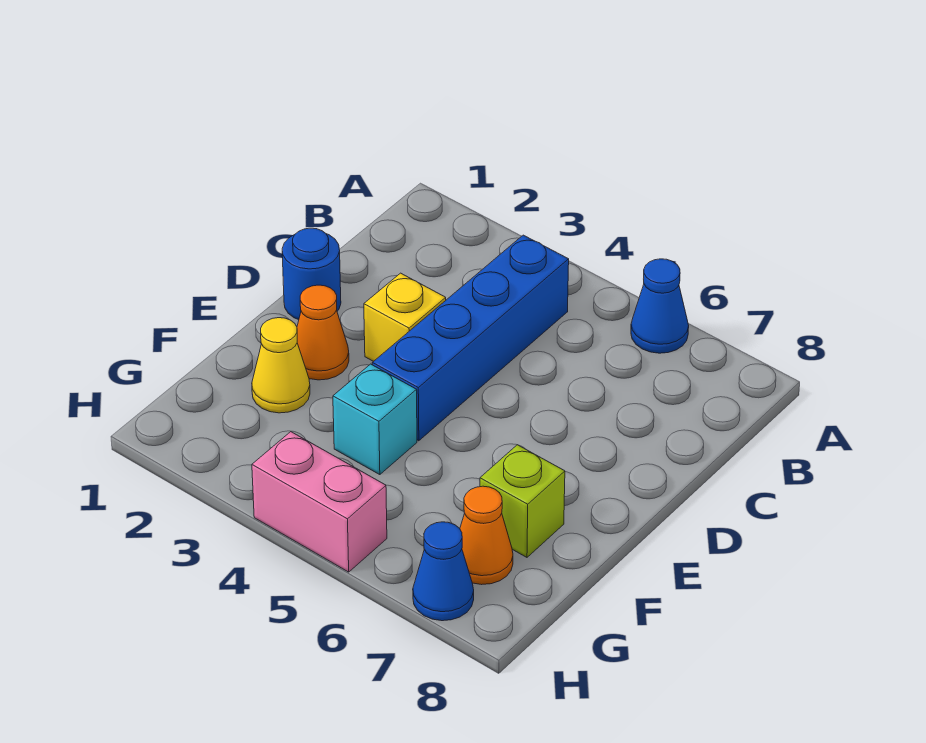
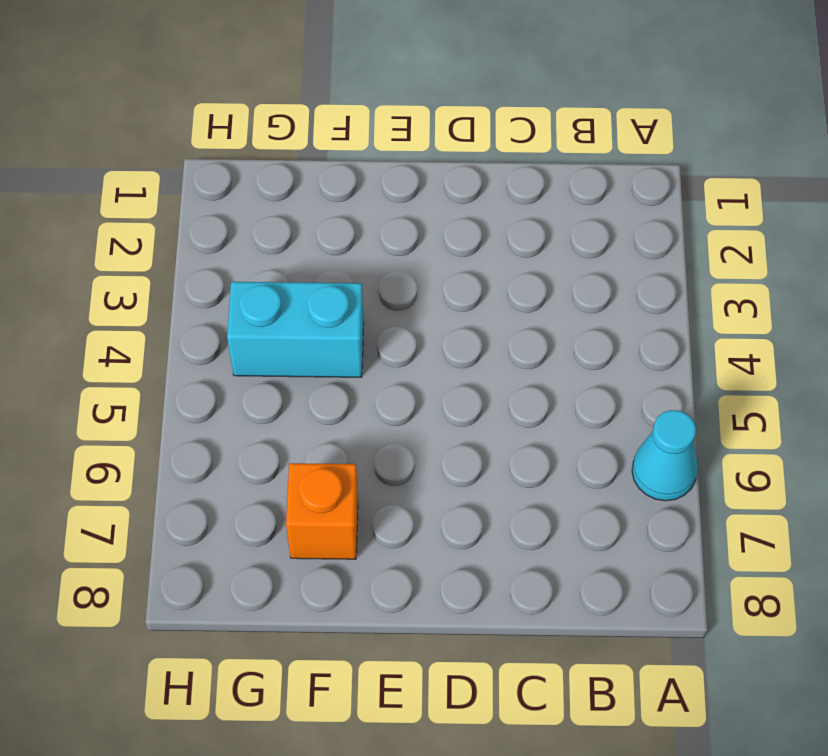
cyan cone A6 level 1 -> blue cone A6 level 1
cyan brick F4:G4 level 1 -> cyan brick F4 level 1
orange brick F7 level 1 -> lime brick F7 level 1
none -> blue brick B4:E4 level 1
none -> blue round brick D1 level 1

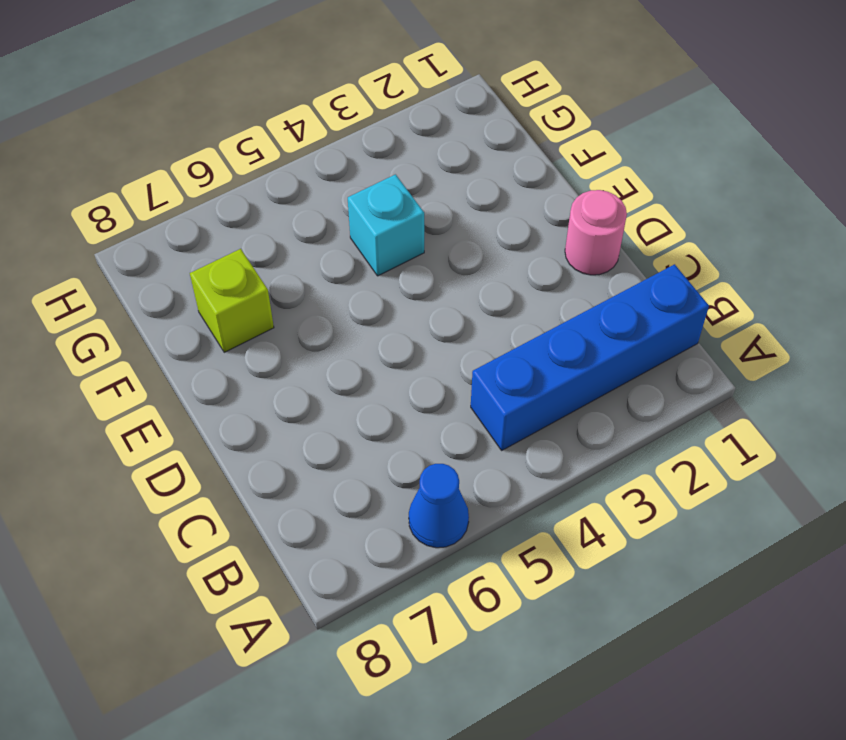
blue brick B1:B4 level 1 -> blue brick B4:E4 level 1
pink round brick D1 level 1 -> blue round brick D1 level 1
none -> yellow brick D3 level 1
none -> orange cone E2 level 1

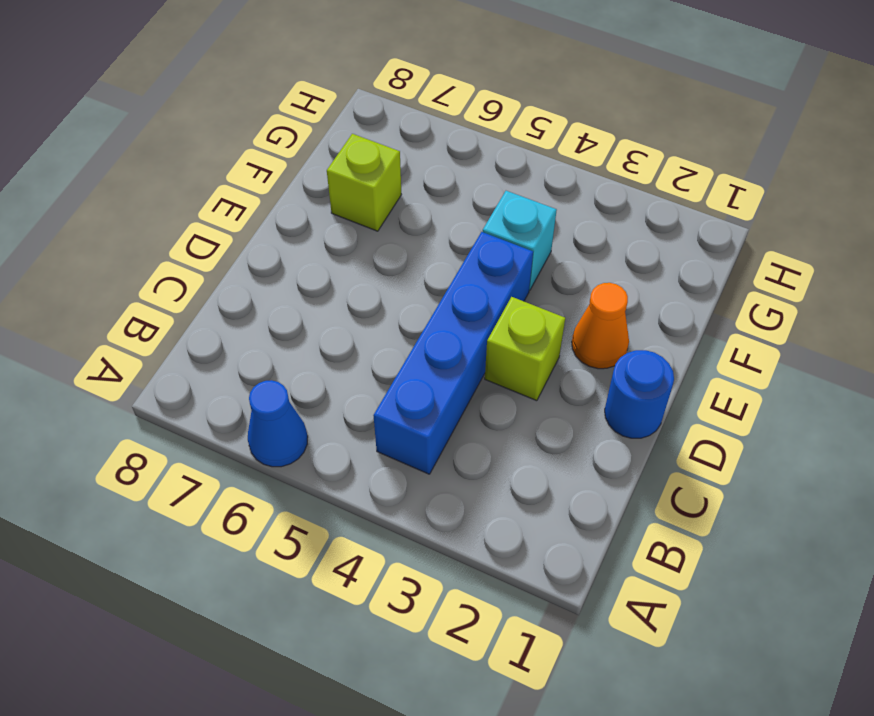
lime brick D3 level 1 -> yellow brick D3 level 1
none -> yellow cone F2 level 1
none -> orange cone G7 level 1

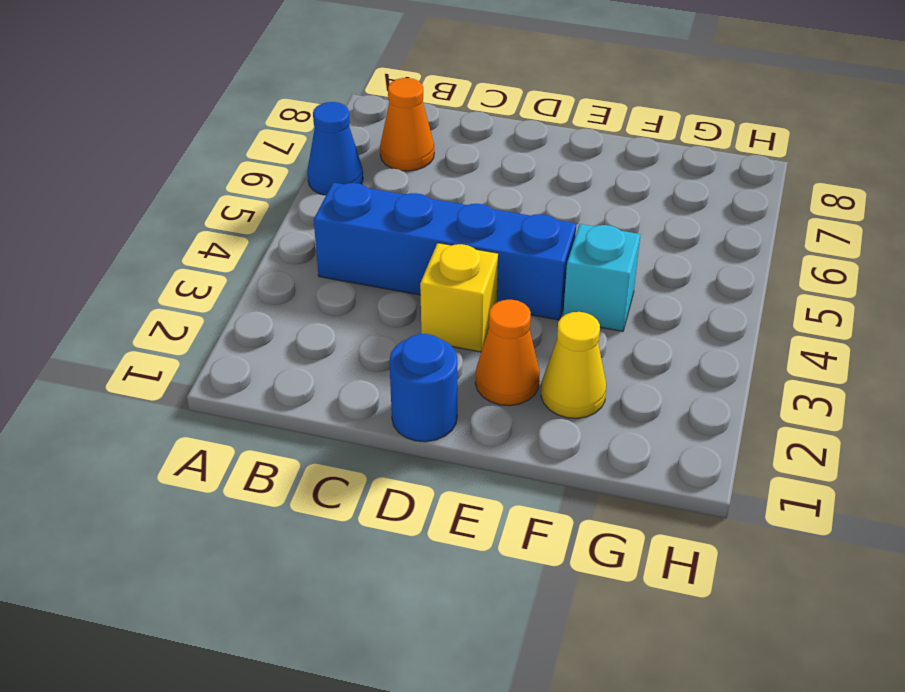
orange cone B7 level 1 -> orange cone G7 level 1
none -> lime brick F7 level 1
none -> pink brick H4:H5 level 1

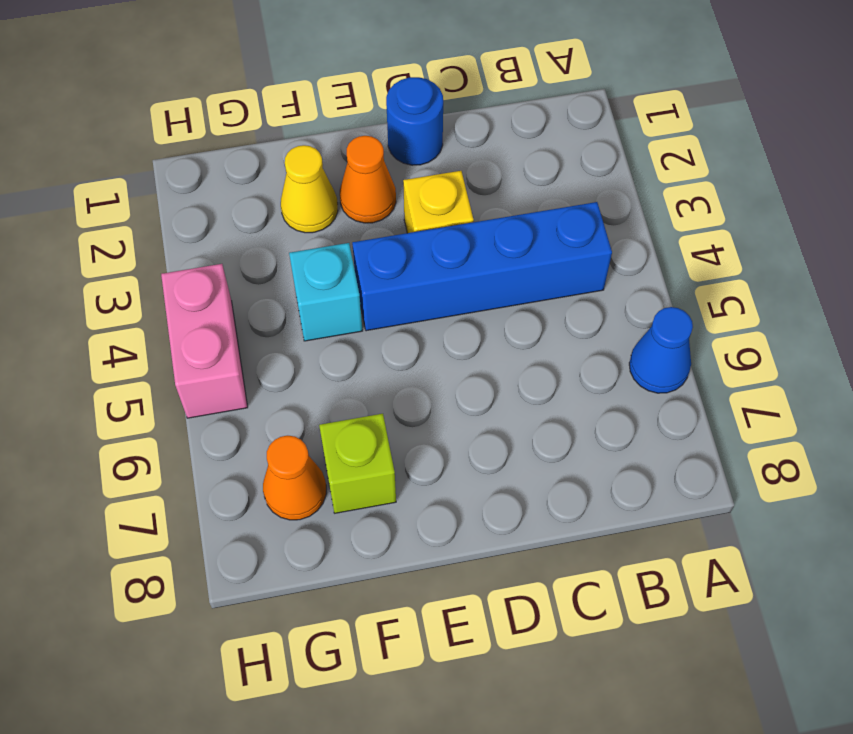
none -> blue cone H7 level 1

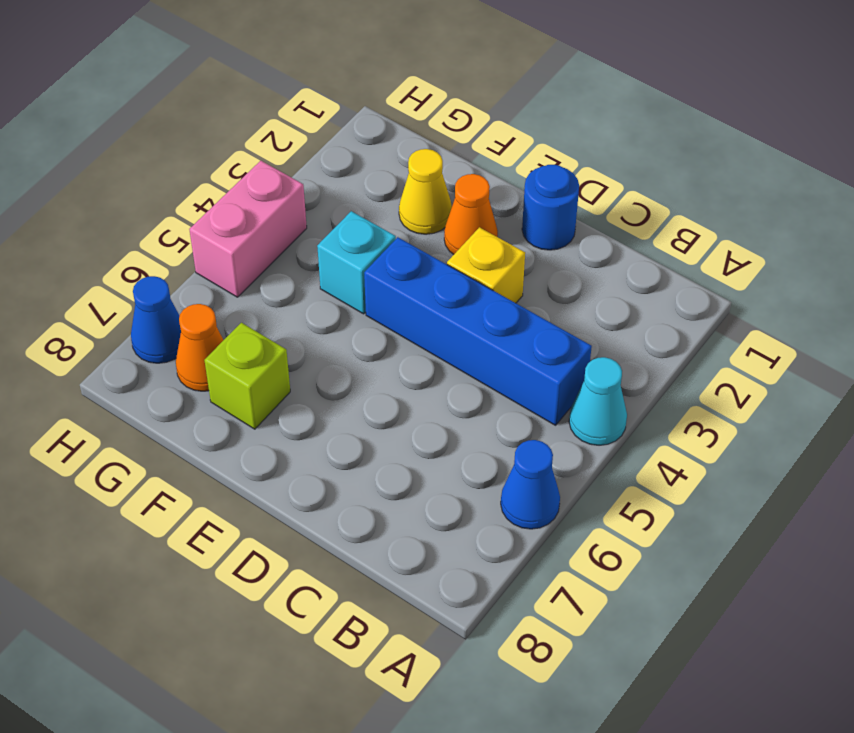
cyan cone A4 level 1 -> none

